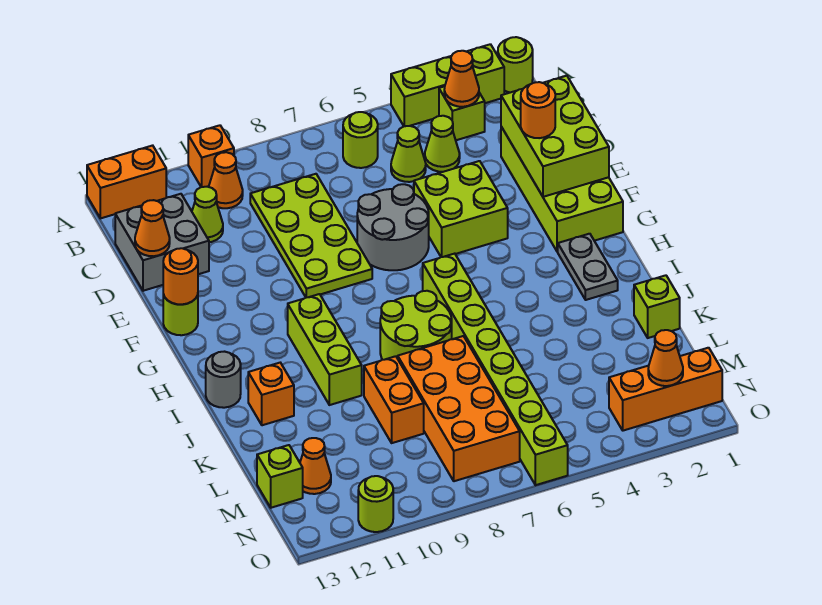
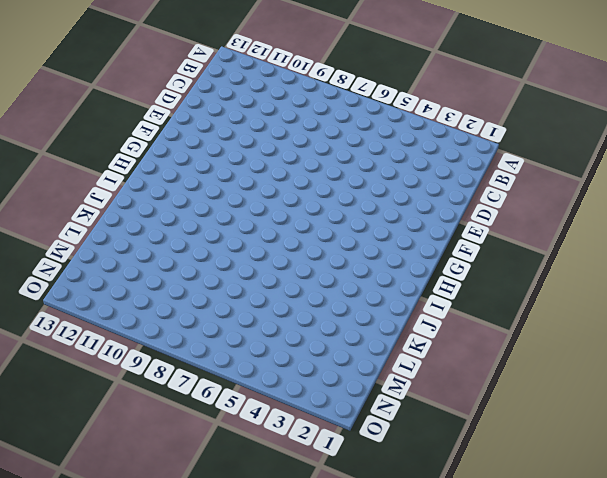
none -> lime round brick A1 level 1
none -> lime brick A2:A4 level 1
none -> orange brick A10 level 1
none -> orange brick A12:A13 level 1

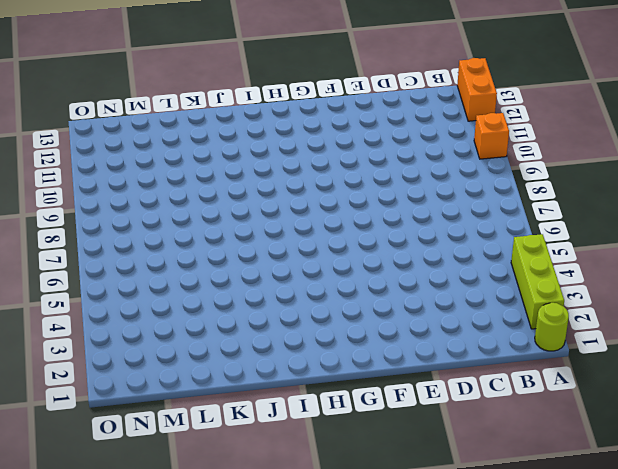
none -> lime brick B3 level 1
none -> lime round brick B6 level 1
none -> orange cone B10 level 1
none -> lime cone C4 level 1

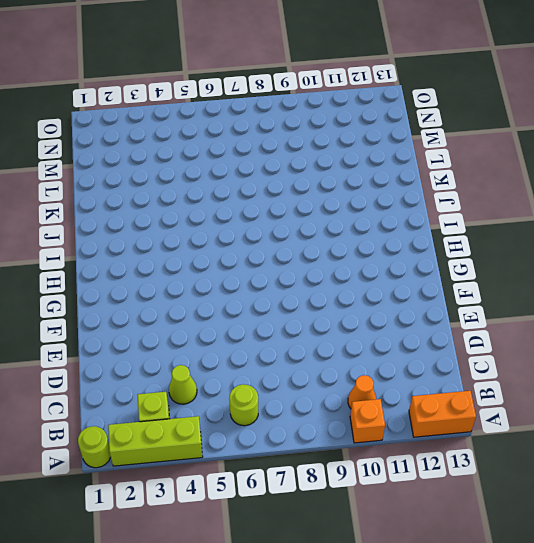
none -> lime cone C5 level 1
none -> lime plate C8:F9 level 1
none -> lime cone C11 level 1
none -> grey brick C12:D13 level 1

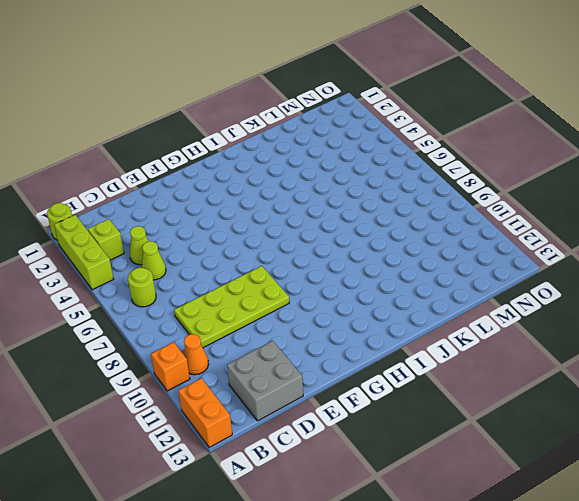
none -> lime cone C11 level 1
none -> lime brick D1:G2 level 1
none -> lime brick E4:F5 level 1
none -> grey round brick E6:F7 level 1

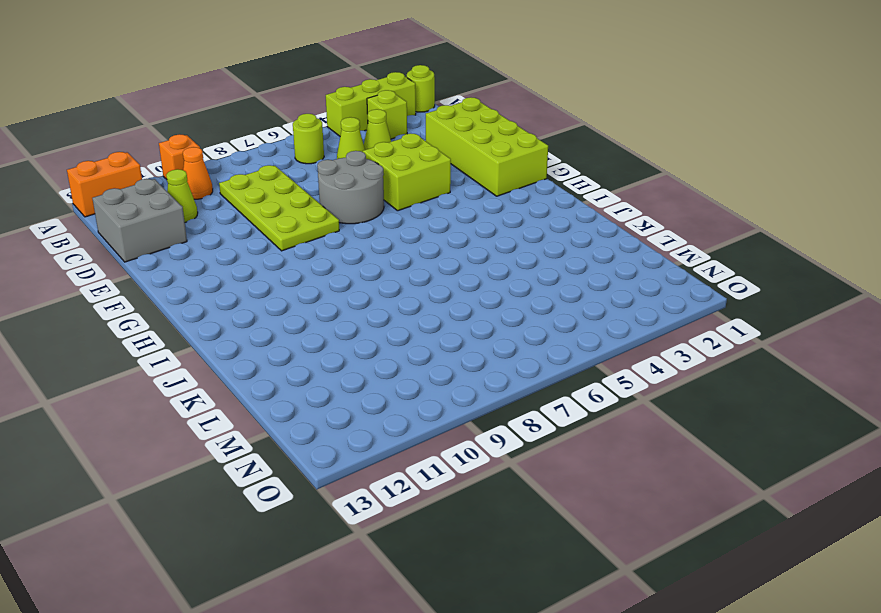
none -> lime round brick F13 level 1
none -> grey plate H2:I2 level 1
none -> lime brick H6:O6 level 1
none -> lime brick H10:J10 level 1

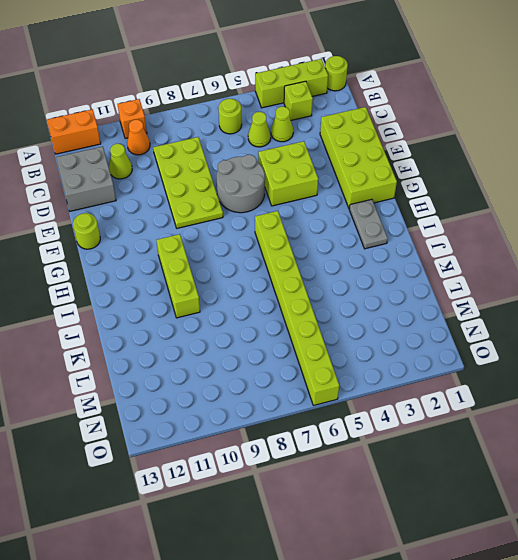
none -> lime round brick I7:J8 level 1
none -> grey round brick I13 level 1
none -> orange brick J12 level 1
none -> lime brick K1 level 1

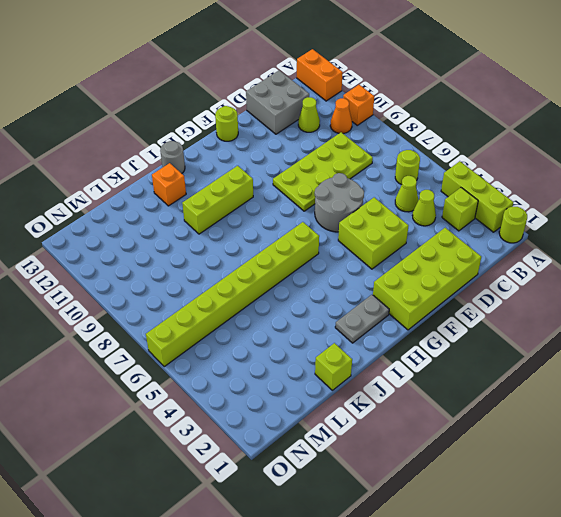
none -> lime round brick I7:J8 level 1
none -> orange brick K7:N8 level 1
none -> orange brick K9:L9 level 1
none -> orange cone M12 level 1

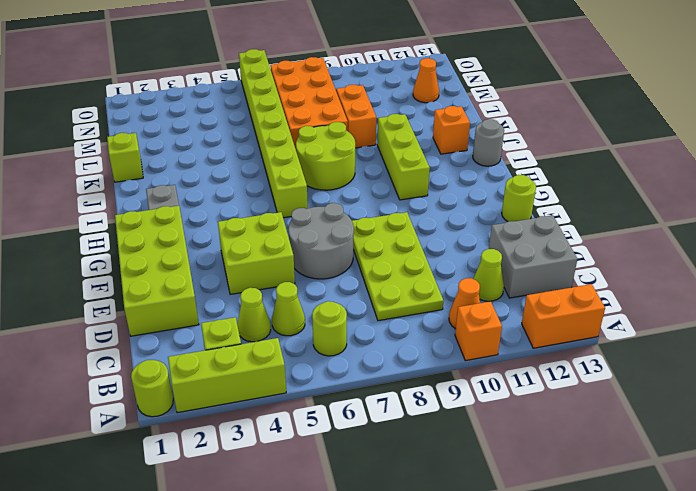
none -> lime brick M13 level 1
none -> orange brick N1:N3 level 1
none -> lime round brick O11 level 1
none -> orange cone B3 level 2

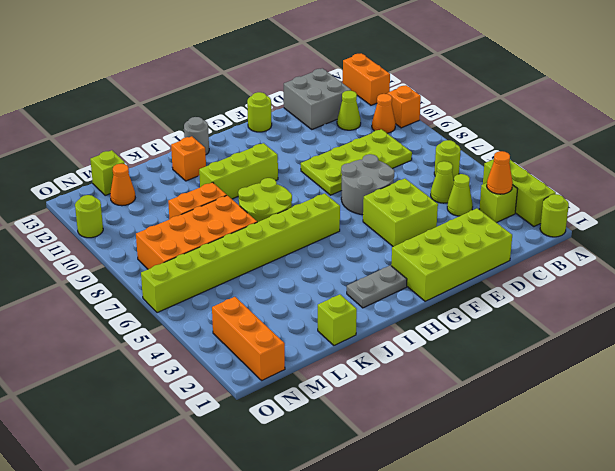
none -> lime brick D1:F2 level 2
none -> orange cone D13 level 2
none -> orange round brick F13 level 2
none -> orange cone N2 level 2

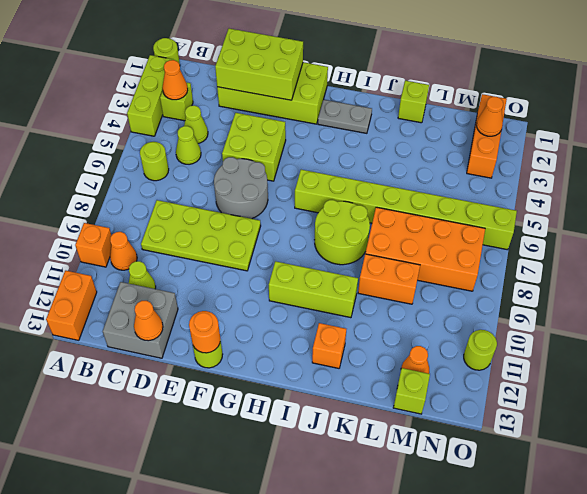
none -> grey round brick I13 level 1
none -> orange round brick E2 level 3

